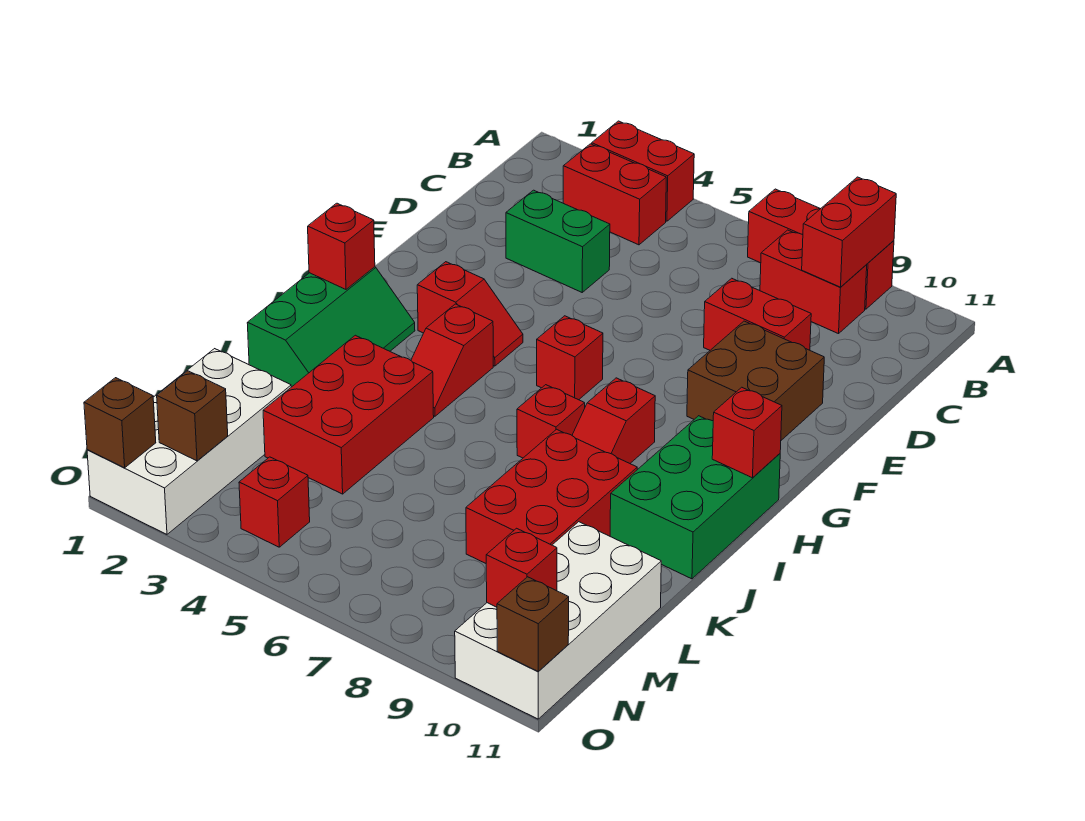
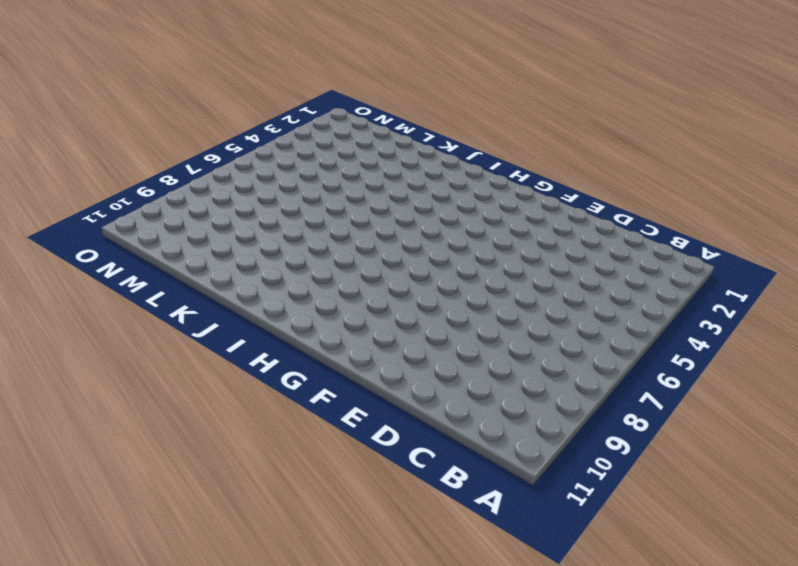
none -> red brick A3:A4 level 1
none -> red brick A7:A9 level 1
none -> red brick B3:B4 level 1

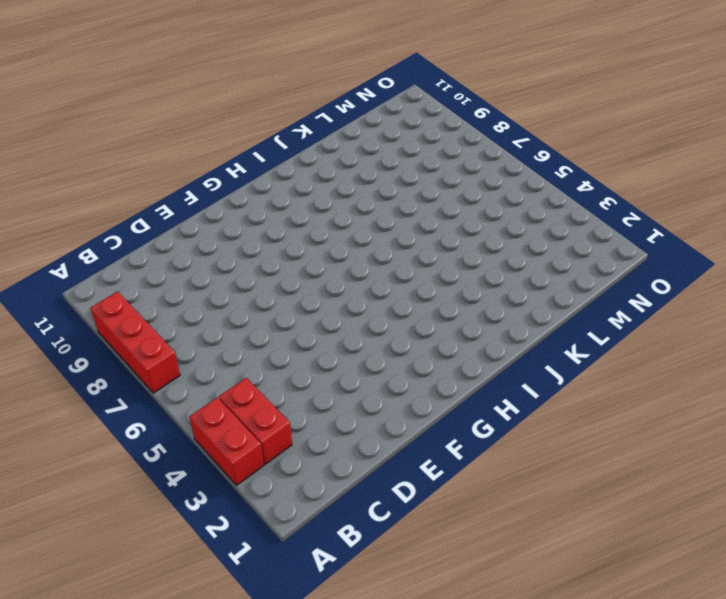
none -> red brick B8:B9 level 1
none -> green brick D3:D4 level 1
none -> red brick D8:D9 level 1

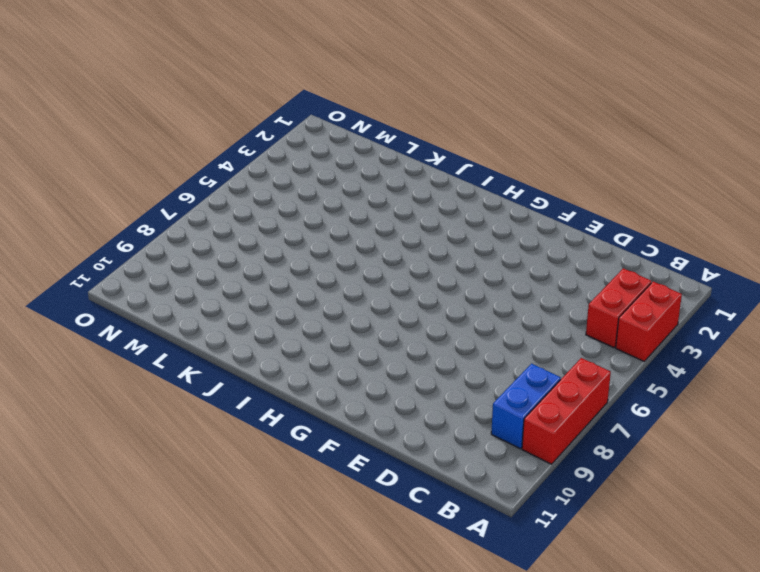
blue brick B8:B9 level 1 -> red brick B8:B9 level 1
none -> green brick D3:D4 level 1
none -> red brick D8:D9 level 1
none -> brown brick E9:F10 level 1

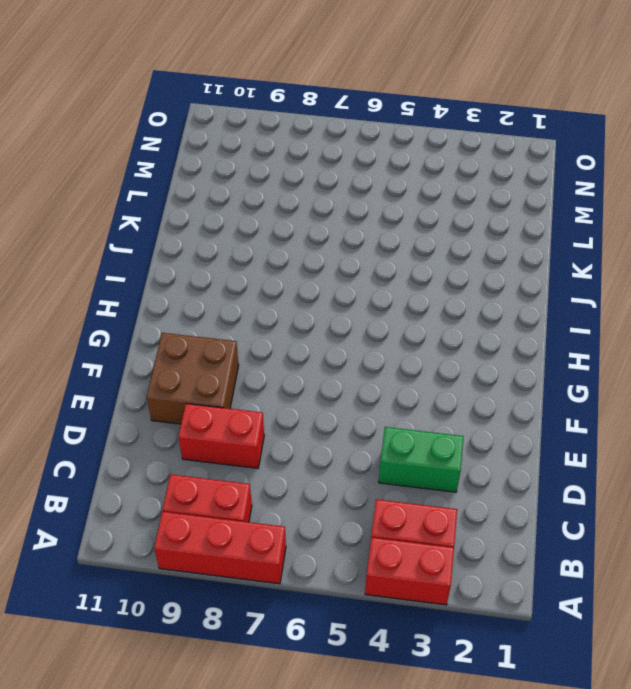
none -> red slope G3:G4 level 1 top 3
none -> red brick G6 level 1
none -> green slope H1:J2 level 1 top 1

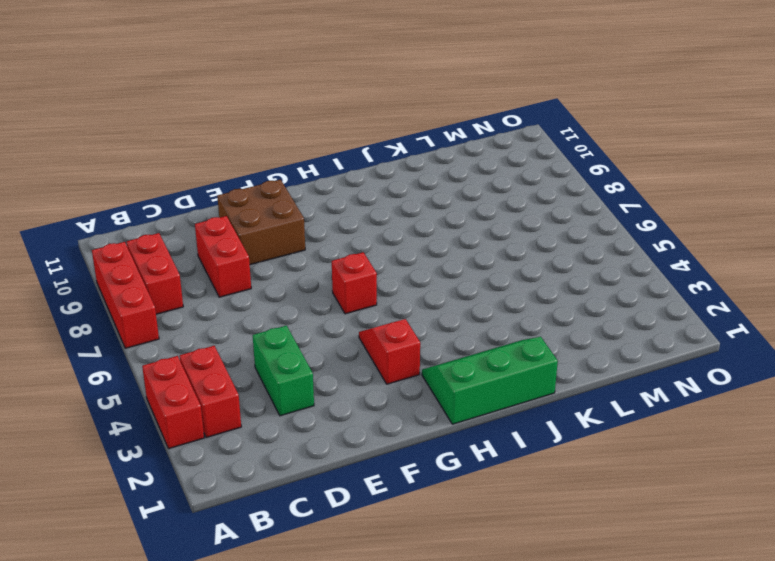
none -> red slope H4:I4 level 1 top H
none -> red slope H8:I8 level 1 top H
none -> green brick H10:J11 level 1

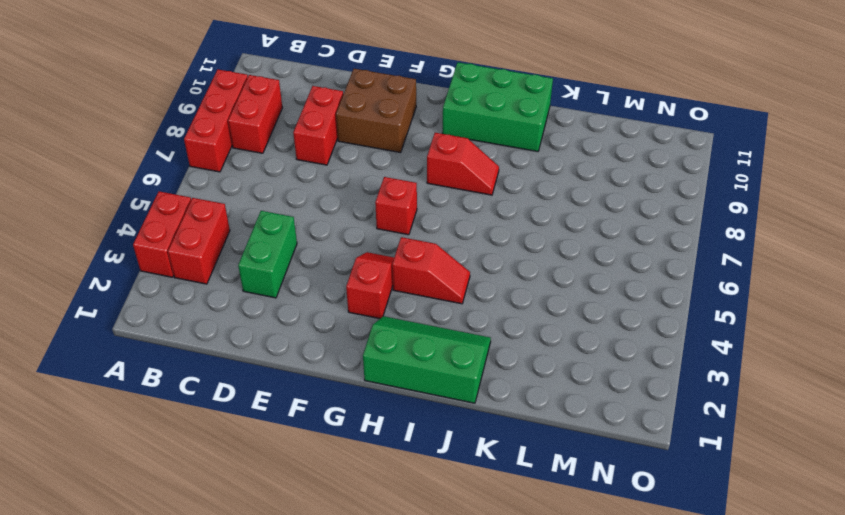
none -> red brick I7 level 1
none -> red brick J3:L4 level 1
none -> red brick J8:L9 level 1

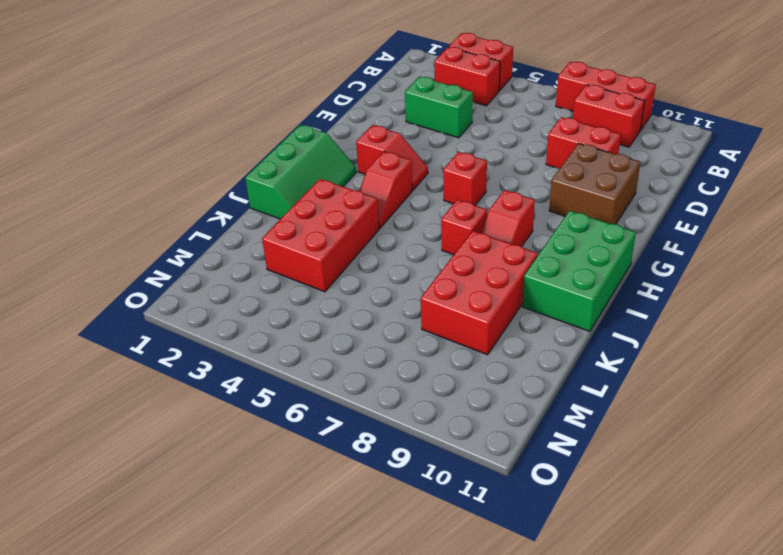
none -> white brick L1:O2 level 1
none -> white brick L10:O11 level 1
none -> red brick N4 level 1

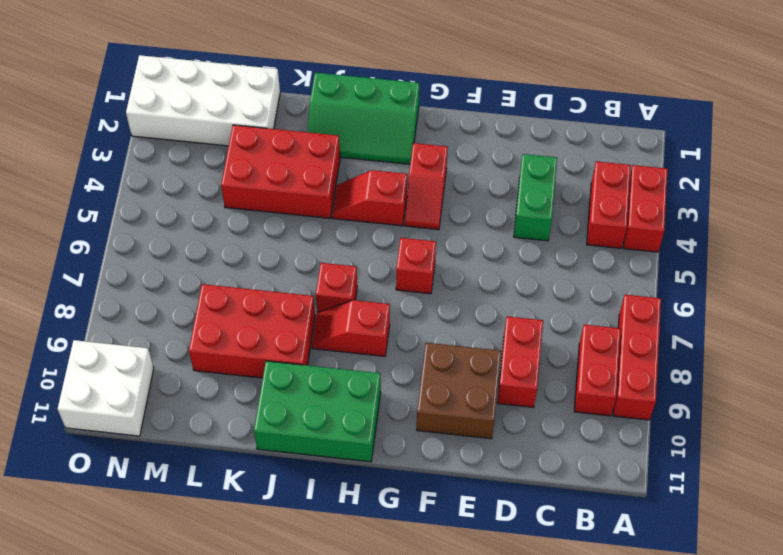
white brick N10:O11 level 1 -> white brick L10:O11 level 1
none -> red brick N4 level 1
none -> red brick A9:B9 level 2
none -> red brick H1 level 2

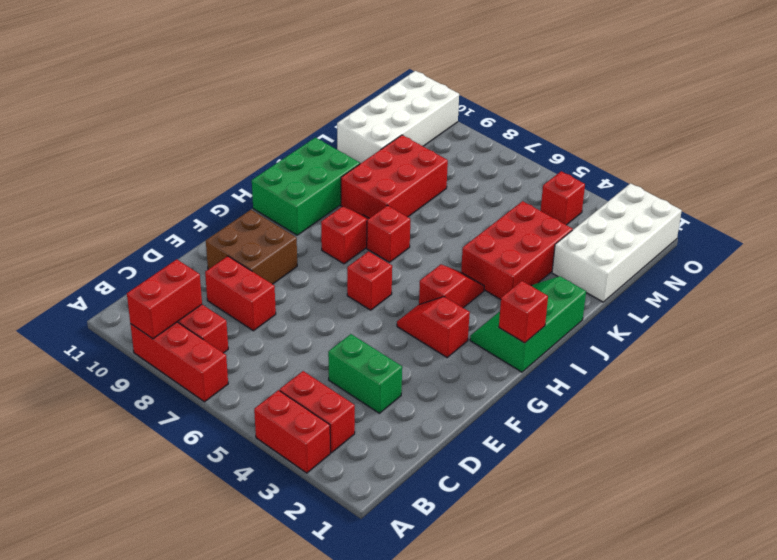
none -> red brick H11 level 2
none -> brown brick N2 level 2
none -> red brick N10 level 2

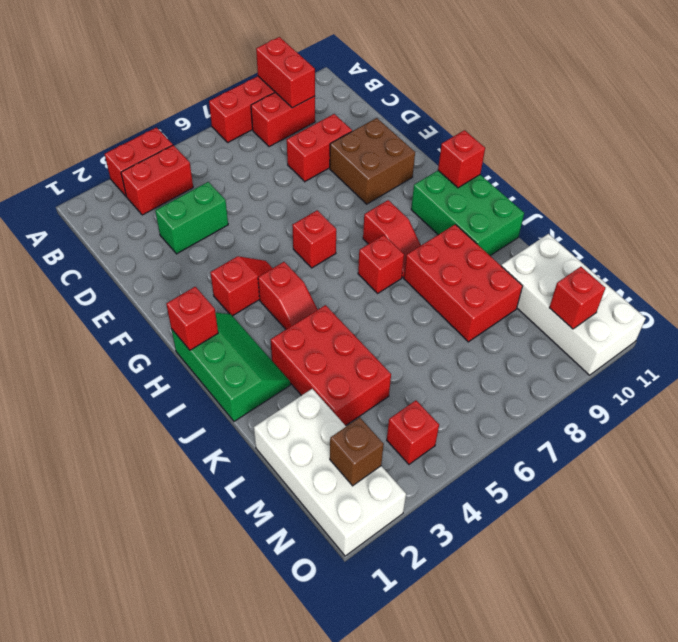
none -> brown brick O1 level 2
none -> brown brick O11 level 2

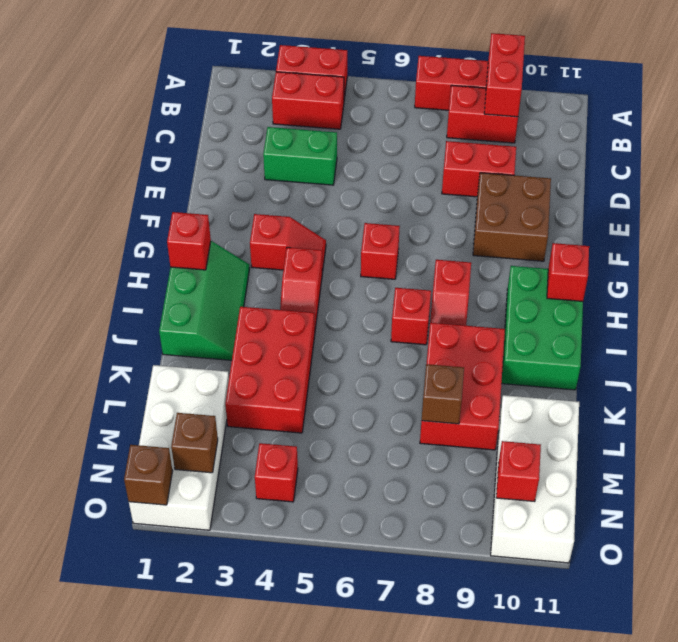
brown brick L8 level 2 -> brown brick O11 level 2

